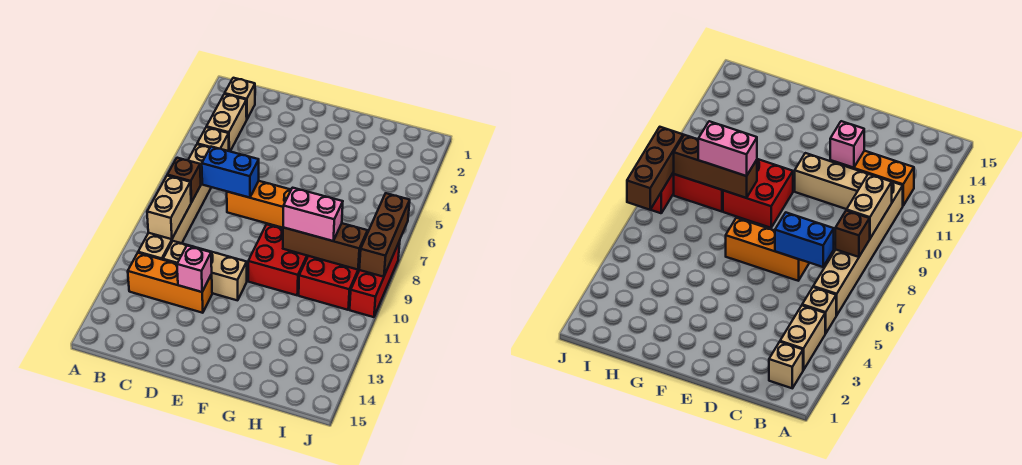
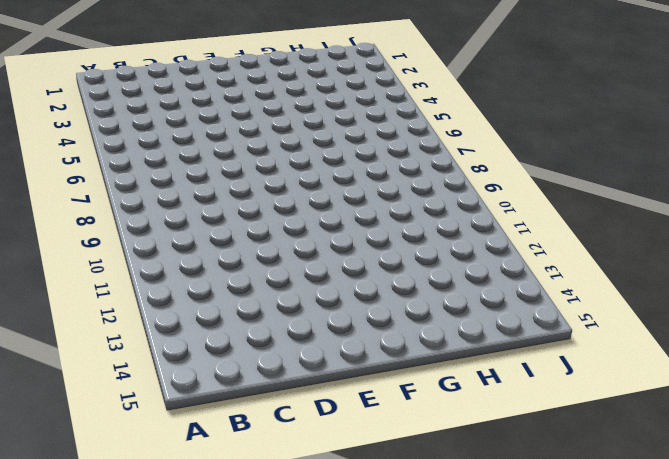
none -> tan brick B2 level 1
none -> tan brick B3:B4 level 1
none -> tan brick B5 level 1

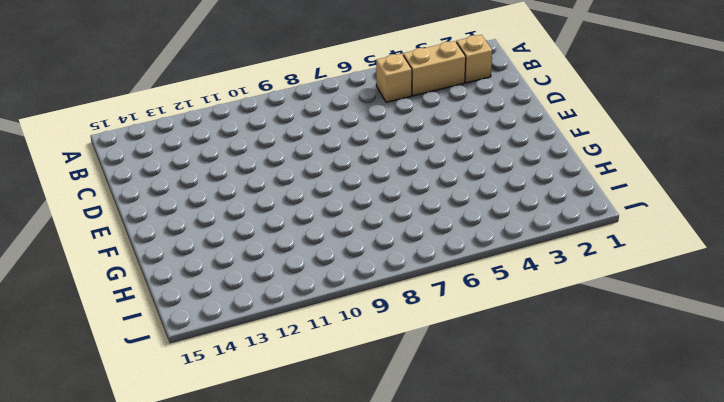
none -> tan brick B6:B11 level 1
none -> orange brick B12:D12 level 1
none -> tan brick C11:E11 level 1

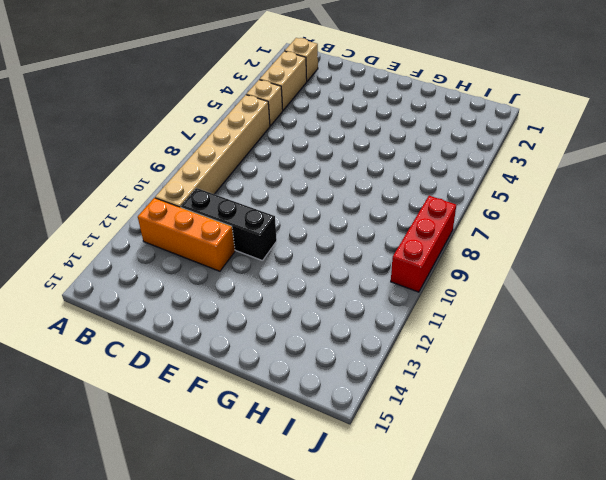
black brick C11:E11 level 1 -> tan brick C11:E11 level 1
none -> orange brick D7:F7 level 1
none -> red brick F9:G10 level 1
none -> red brick H9:I10 level 1

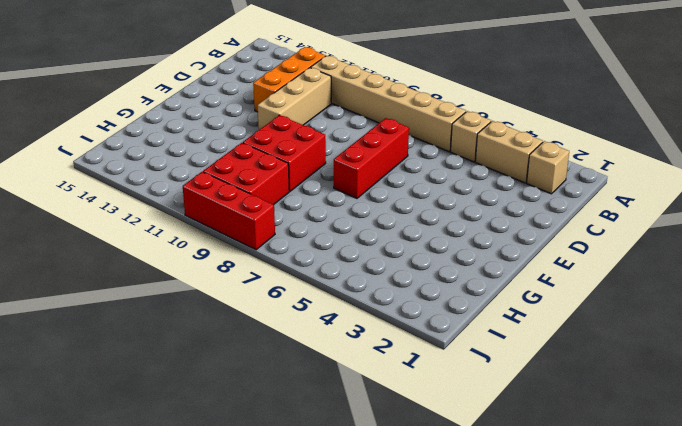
red brick D7:F7 level 1 -> orange brick D7:F7 level 1
none -> brown brick B8 level 2
none -> tan brick B9:B10 level 2
none -> blue brick C7:D7 level 2

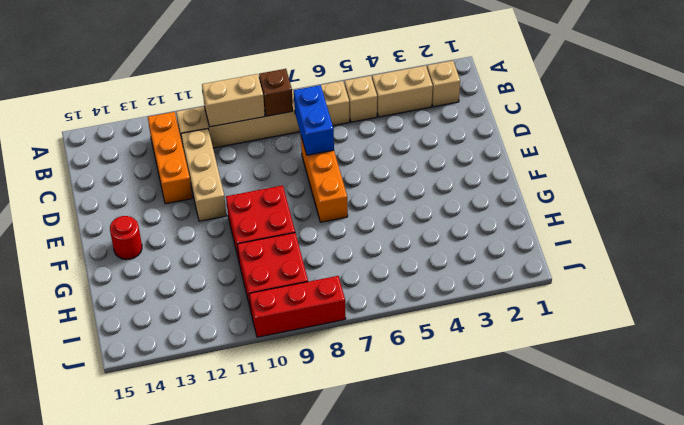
red round brick F14 level 1 -> none
none -> pink brick D12 level 2
none -> brown brick G9:I9 level 2
none -> brown brick J7:J9 level 2

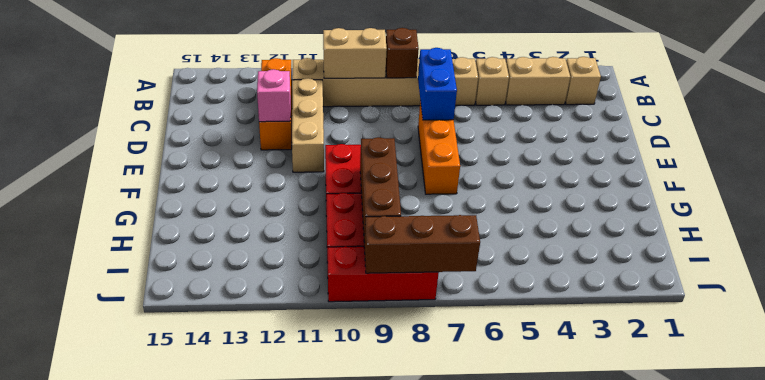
none -> pink brick G9:H9 level 3

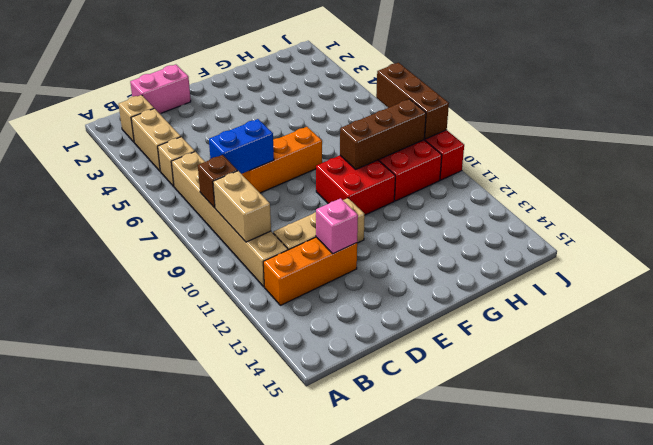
pink brick C1:D1 level 1 -> pink brick G9:H9 level 3

